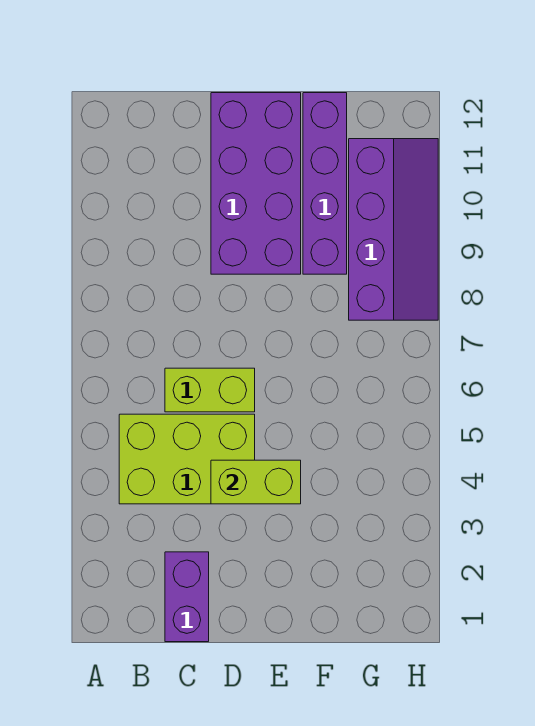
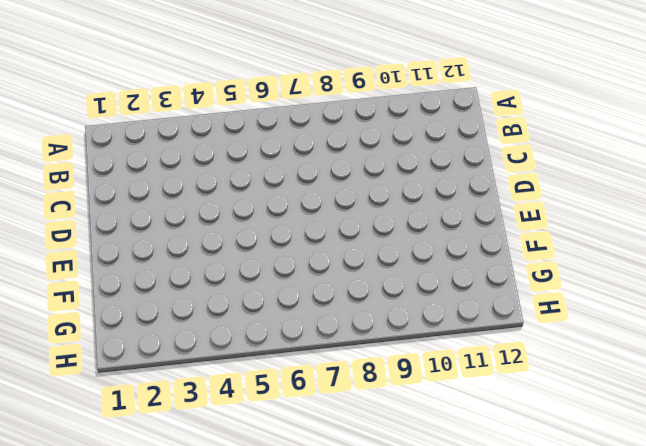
none -> lime brick B4:D5 level 1
none -> purple brick C1:C2 level 1

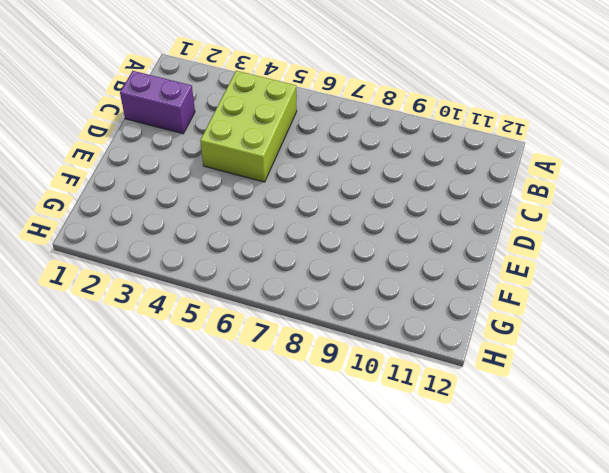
none -> lime brick C6:D6 level 1
none -> purple brick D9:E12 level 1

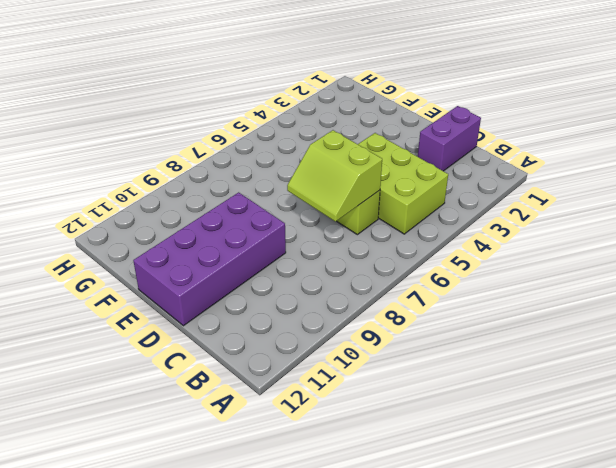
lime slope C6:D7 level 2 top 6 -> none
none -> purple brick F9:F12 level 1
none -> purple slope G8:H11 level 1 top G

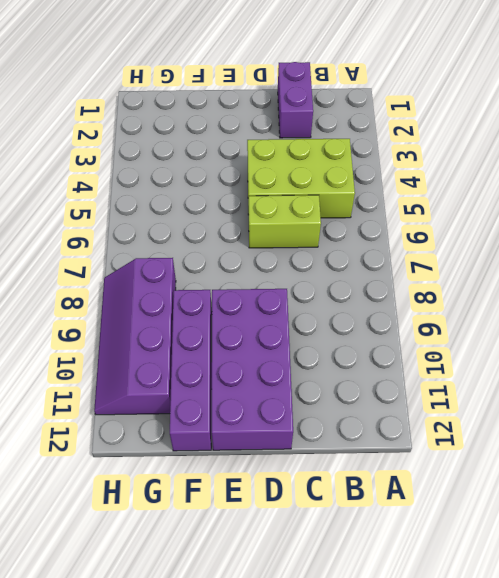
none -> lime brick D4:E4 level 2

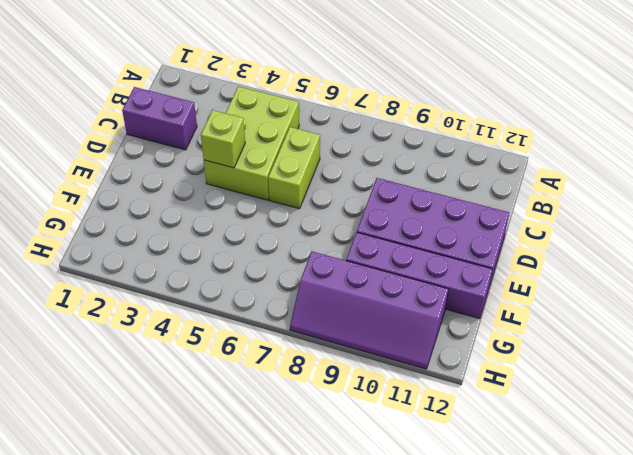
lime brick D4 level 2 -> lime brick D4:E4 level 2

